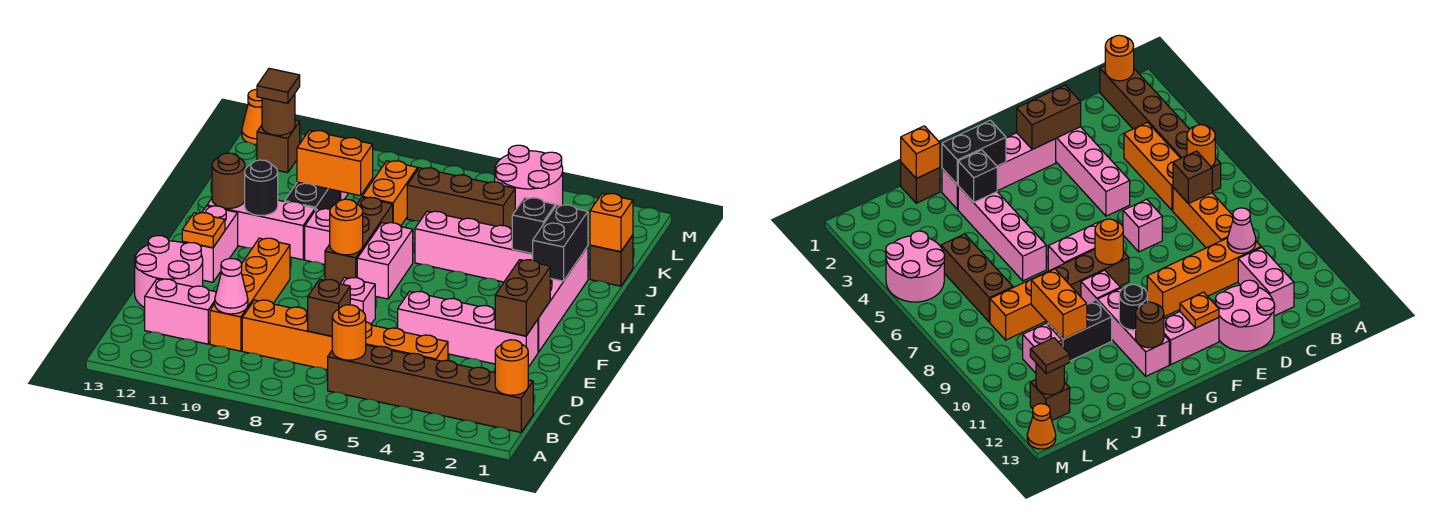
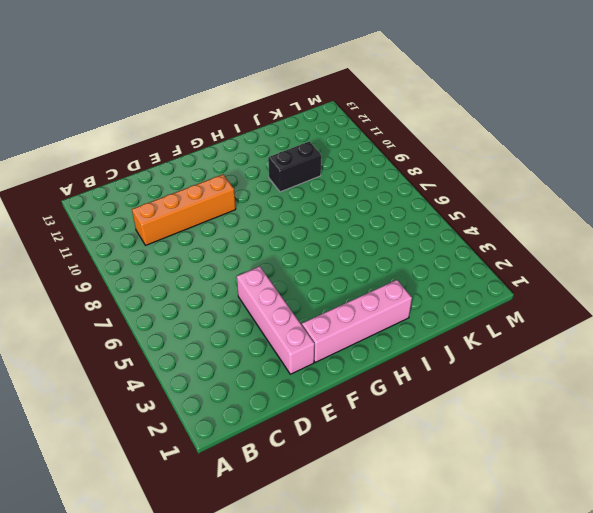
none -> brown brick B1:B6 level 1
none -> orange brick C4:C6 level 1
none -> orange brick C7:C9 level 1
none -> pink brick C11:C12 level 1

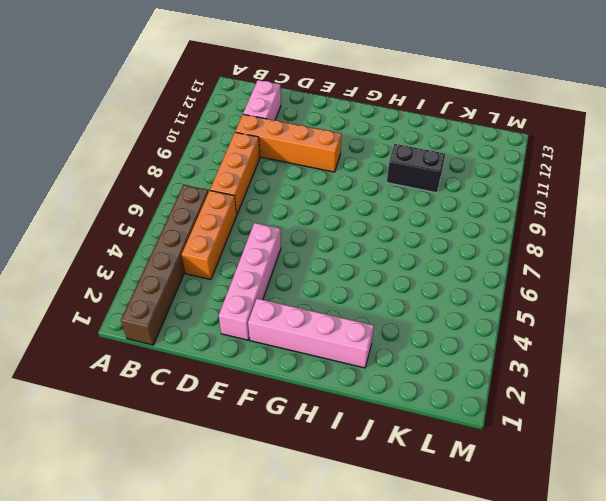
none -> pink round brick D12:E13 level 1
none -> pink brick E7 level 1
none -> pink brick F12:G12 level 1
none -> pink brick G7:H7 level 1

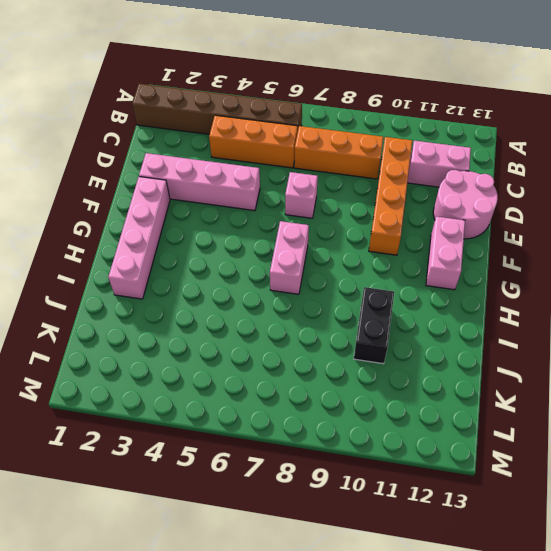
none -> brown brick G8:I8 level 1
none -> pink brick H9 level 1
none -> pink brick H10:H12 level 1
none -> pink brick I3:I6 level 1

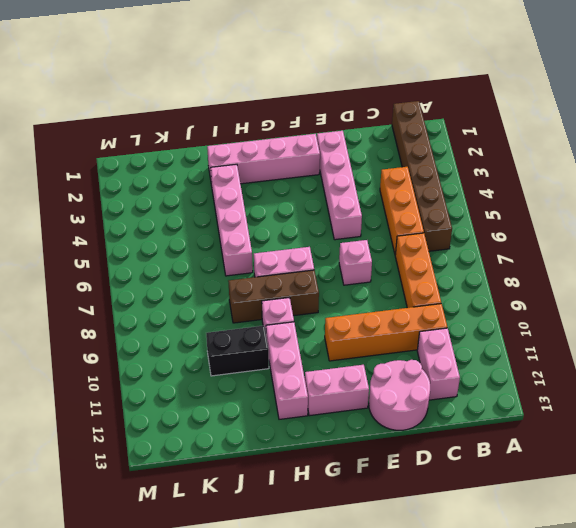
none -> brown brick J1 level 1
none -> orange brick J8:K8 level 1
none -> brown brick K5:K7 level 1
none -> pink brick K10 level 1

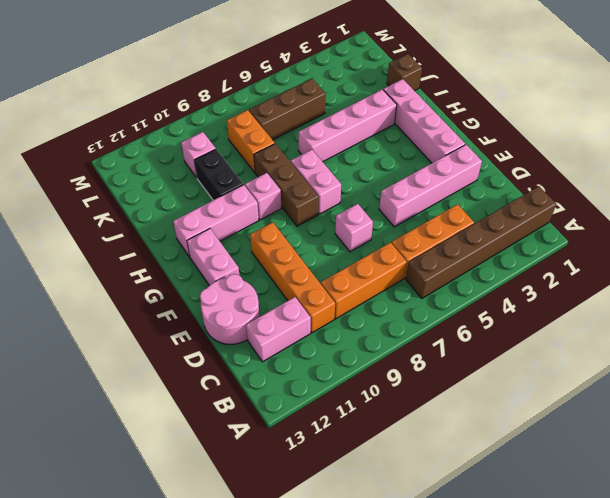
none -> pink round brick L4:M5 level 1
none -> brown brick L12 level 1
none -> orange cone M13 level 1
none -> orange round brick B1 level 2

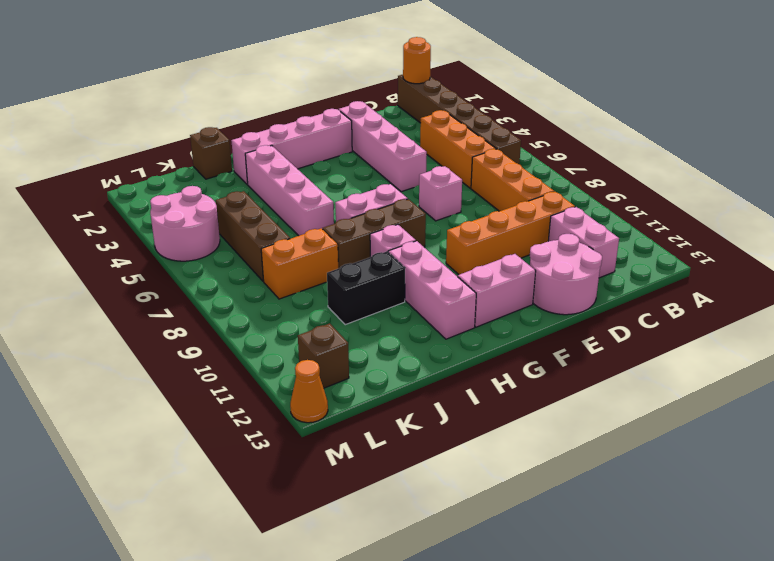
none -> pink brick K10 level 1
none -> orange round brick B6 level 2
none -> brown brick C7 level 2
none -> pink cone C10 level 2

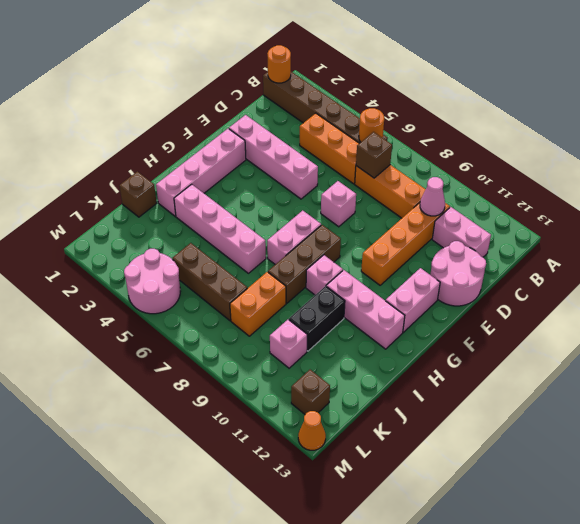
none -> brown brick E2:F2 level 2
none -> orange plate F12 level 2
none -> orange round brick G8 level 2
none -> black brick H2:I2 level 2

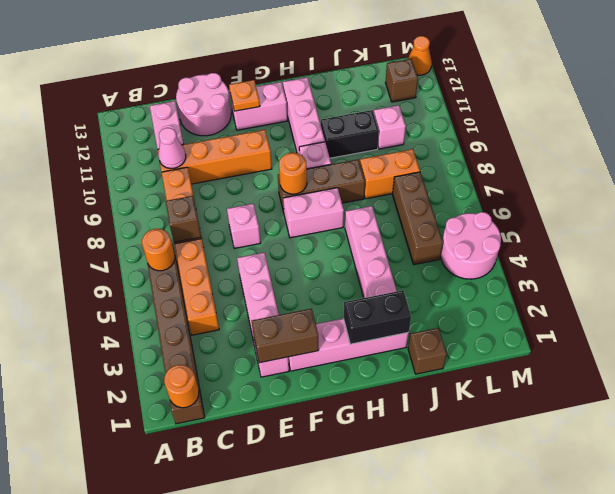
none -> black round brick H11 level 2
none -> brown round brick H12 level 2
none -> black brick I3 level 2
none -> orange brick J1 level 2

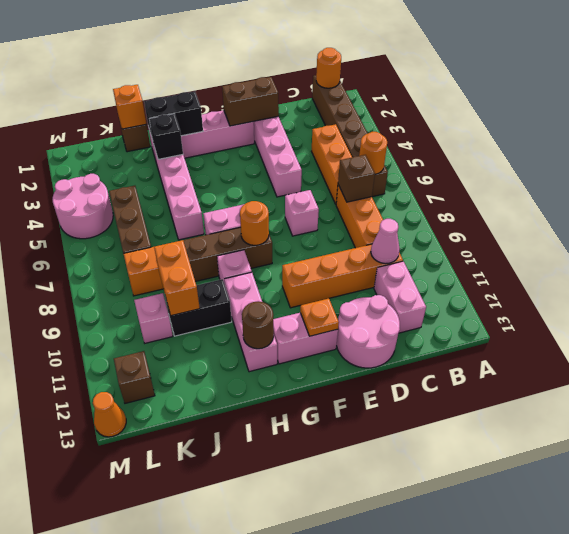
none -> black round brick H11 level 2
none -> brown round brick L12 level 2
none -> brown tile L12 level 3

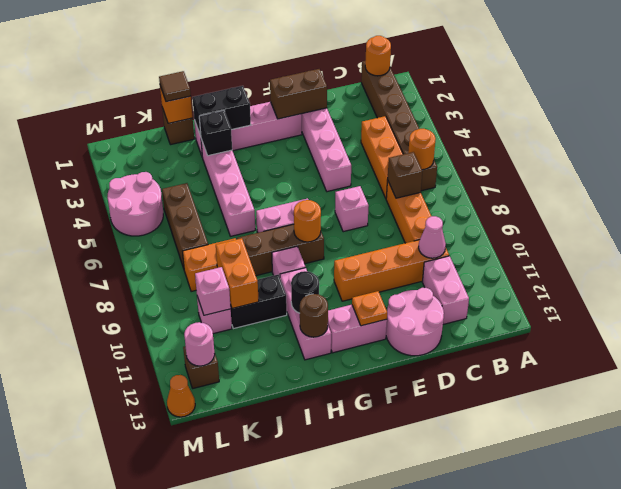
brown tile J1 level 3 -> brown tile L12 level 3
pink brick K10 level 2 -> none
pink round brick L12 level 2 -> brown round brick L12 level 2

